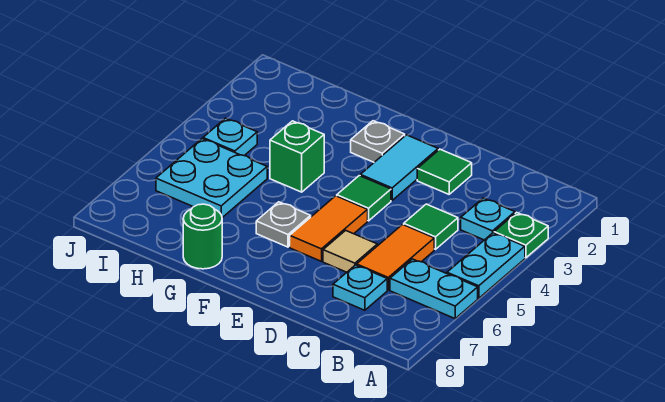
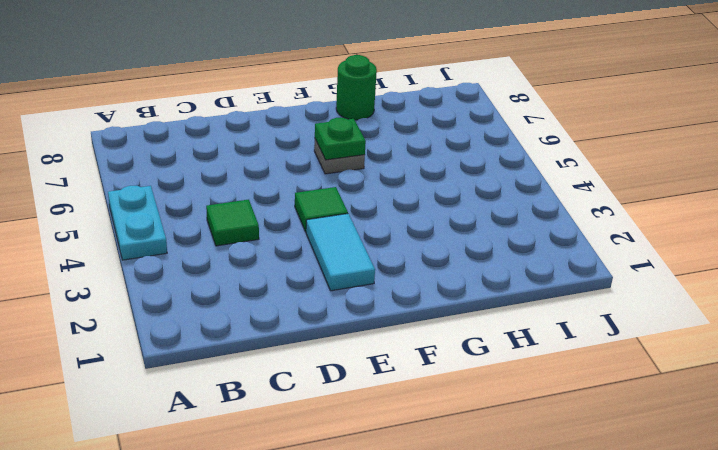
green plate F6 level 2 -> green plate A3 level 1
none -> cyan plate A6:B6 level 1
none -> cyan plate B3 level 1
none -> orange tile C5:C6 level 1

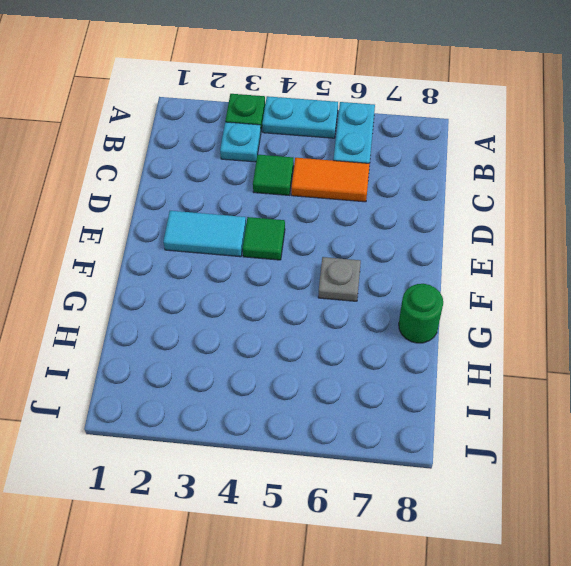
none -> cyan plate C7 level 1
none -> green tile D2 level 1
none -> tan tile D6 level 1

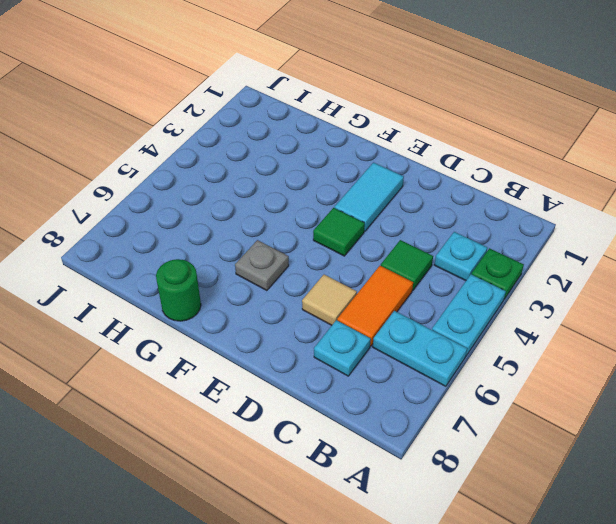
none -> green tile D2 level 1
none -> orange tile E5:E6 level 1
none -> grey plate F2 level 1

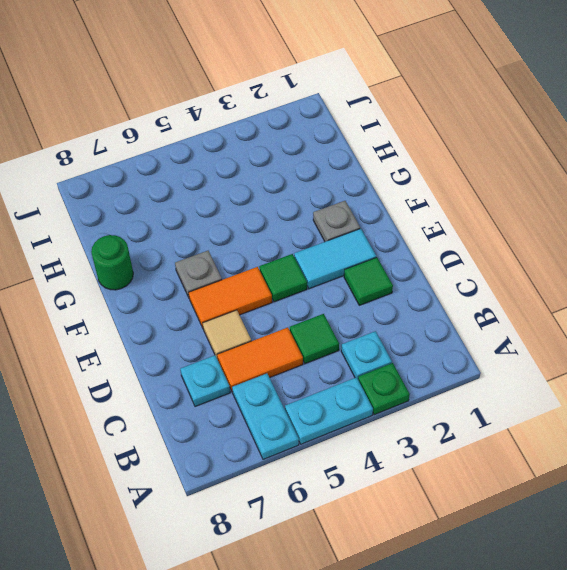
none -> green brick G4 level 1
none -> cyan plate H5:I6 level 1
none -> cyan plate I4 level 1

